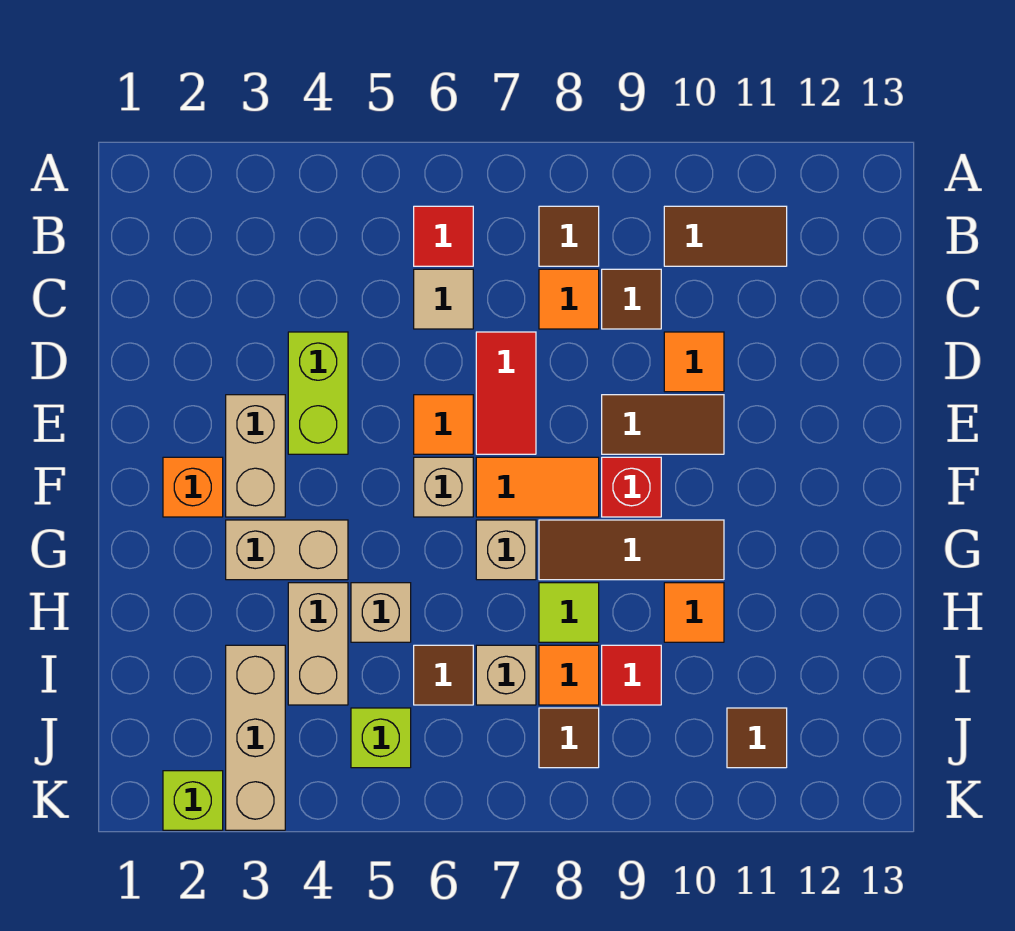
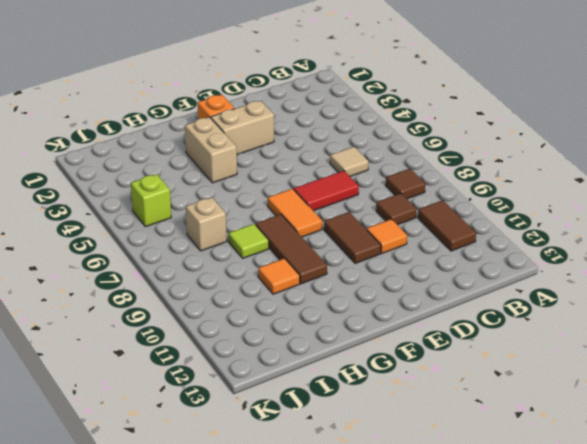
none -> red tile B6 level 1
none -> orange tile C8 level 1
none -> lime brick D4:E4 level 1
none -> orange tile E6 level 1

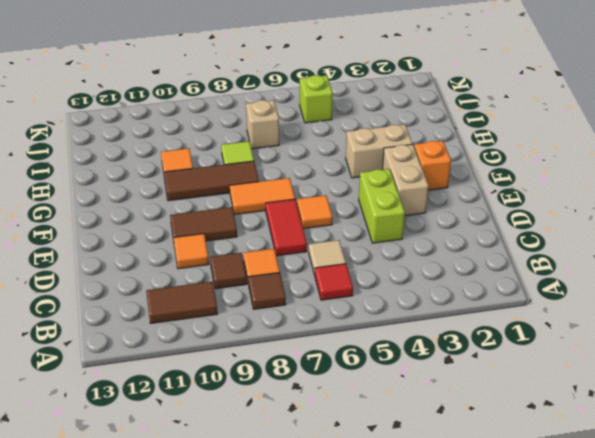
none -> tan brick F6 level 1
none -> red brick F9 level 1
none -> tan brick G7 level 1
none -> tan brick H4:I4 level 1

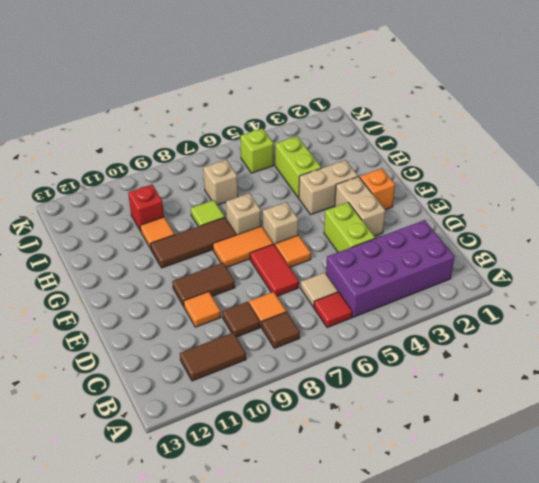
purple brick B2:C5 level 1 -> none
lime brick H4:I4 level 1 -> tan brick H4:I4 level 1
red brick I10 level 1 -> red brick F9 level 1
none -> tan brick H5 level 1
none -> tan brick I3:K3 level 1
none -> brown tile I6 level 1
none -> orange tile I8 level 1

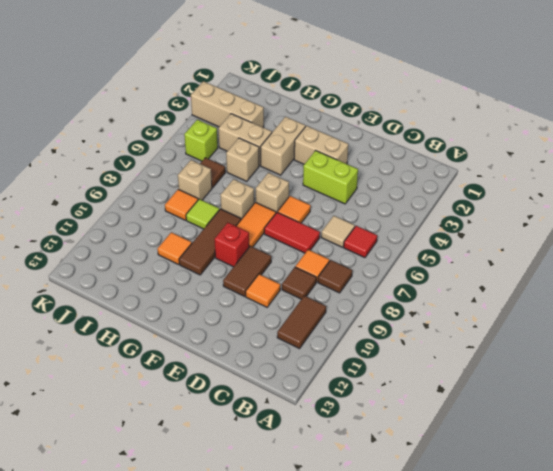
none -> orange brick F2 level 1
none -> red tile I9 level 1
none -> brown tile J8 level 1
none -> brown tile J11 level 1

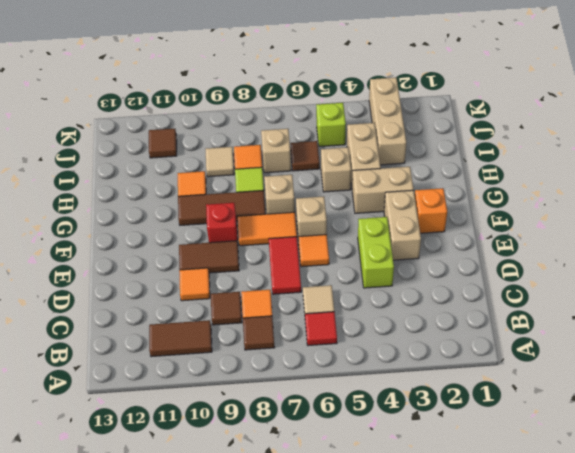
tan tile I9 level 1 -> red tile I9 level 1
none -> brown tile J8 level 1
none -> lime brick K2 level 1

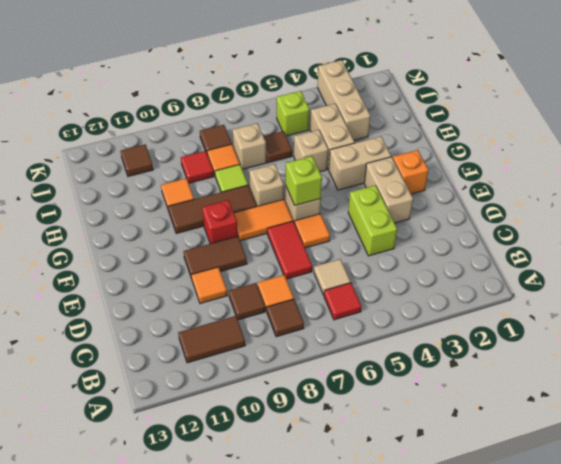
lime brick F6 level 2 -> lime brick K2 level 1

